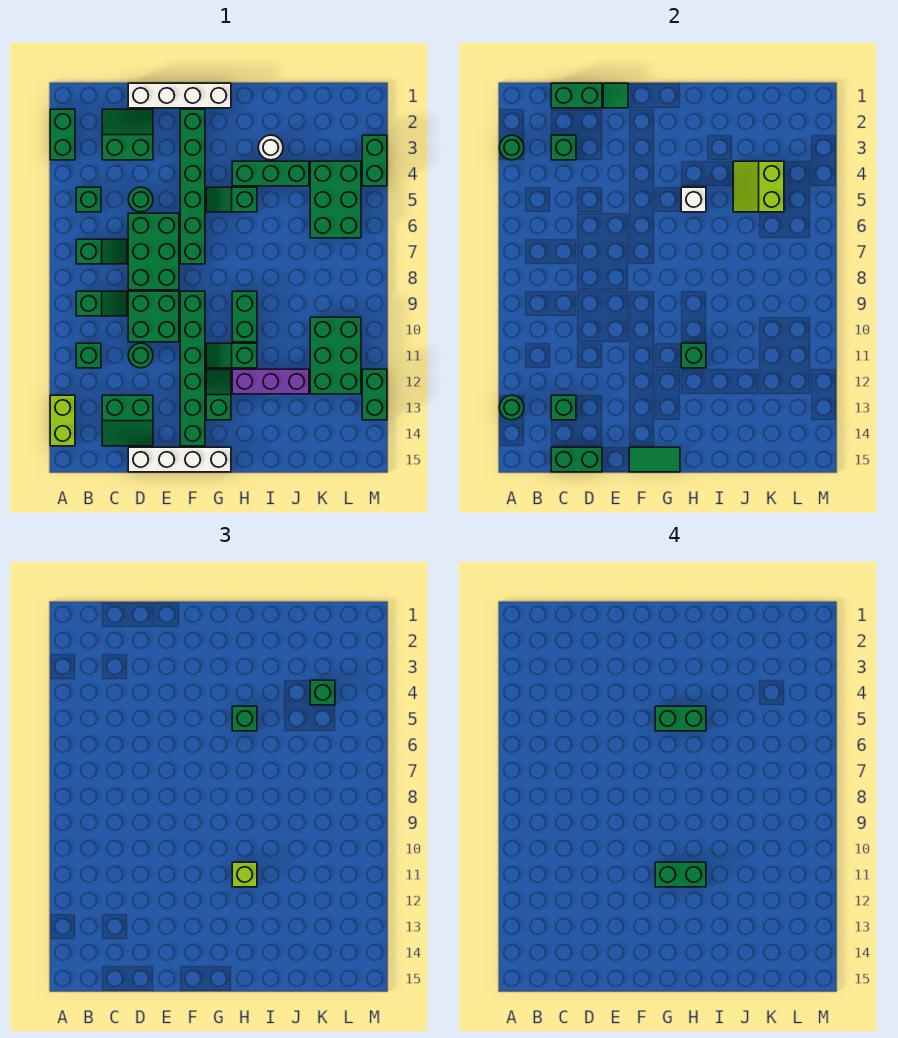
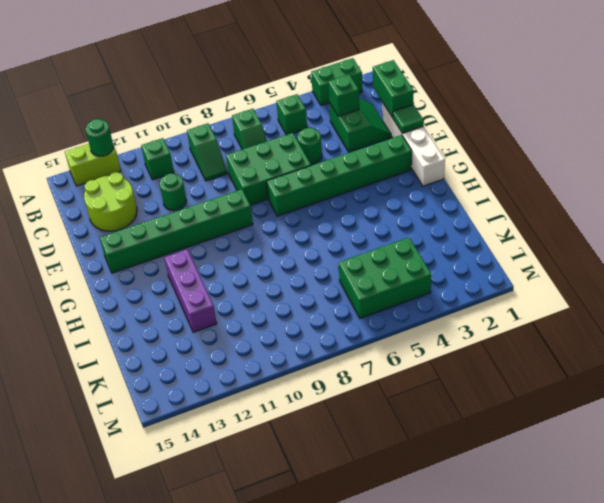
lime round brick C13:D14 level 1 -> green slope C13:D14 level 1 top 13
none -> green brick D9:E10 level 1
none -> white brick D15:G15 level 1
none -> green slope G5:H5 level 1 top H
none -> green slope G11:H11 level 1 top H

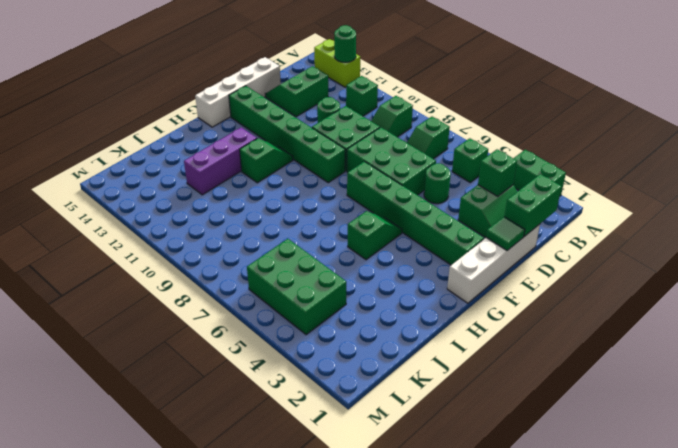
none -> green slope G12:G13 level 1 top 13
none -> green brick H4:J4 level 1
none -> green brick H9:H10 level 1
none -> white round brick I3 level 1

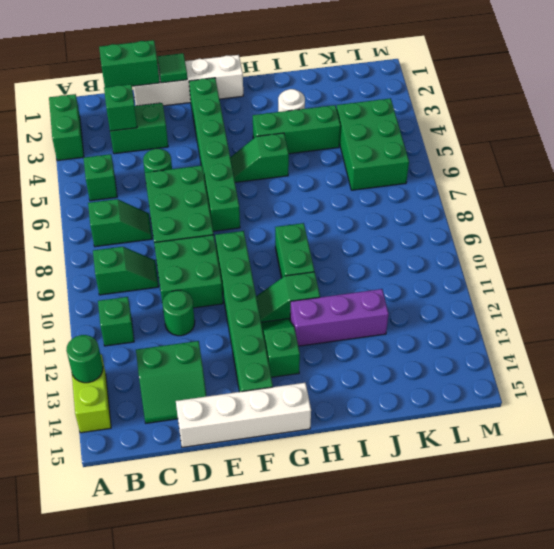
none -> green brick K10:L12 level 1
none -> green brick M3:M4 level 1
none -> green brick M12:M13 level 1
none -> green round brick A3 level 2

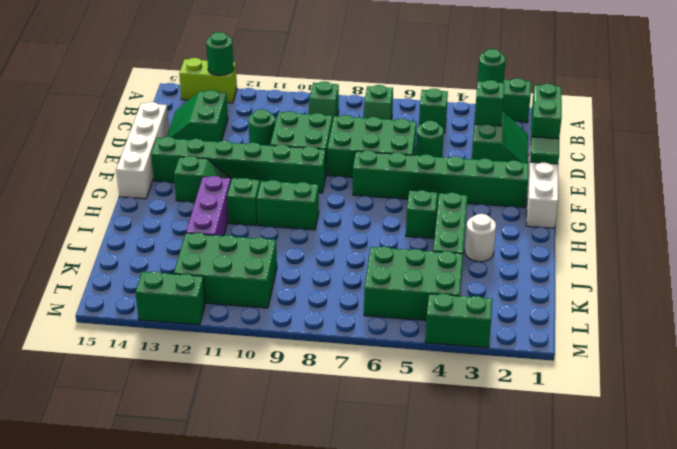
none -> green brick B11 level 1
none -> green brick C13 level 2
none -> green brick C15:D15 level 2
none -> green tile F15:G15 level 2

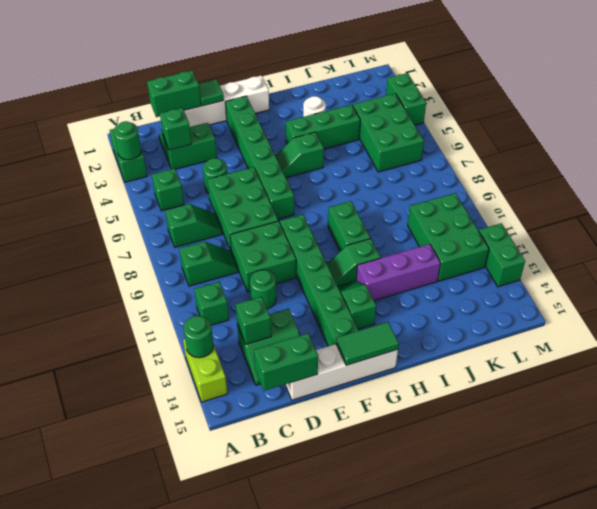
none -> white brick H5 level 2
none -> green brick H11 level 2
none -> lime slope J4:K5 level 2 top K
none -> green brick H5 level 3

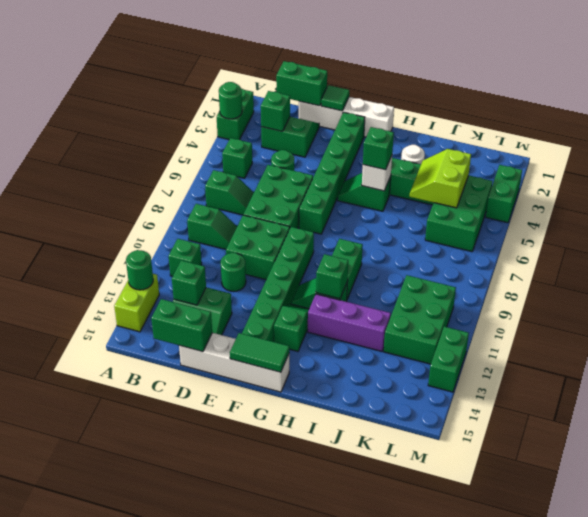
none -> lime brick H11 level 3
none -> green brick K4 level 3
none -> green brick G5:H5 level 4
none -> green brick G11:H11 level 4

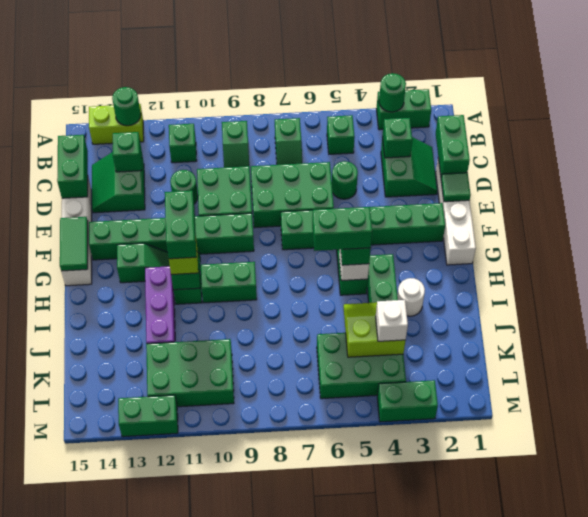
green brick H5:H6 level 4 -> green brick G5:H5 level 4
white brick K4 level 3 -> green brick K4 level 3

